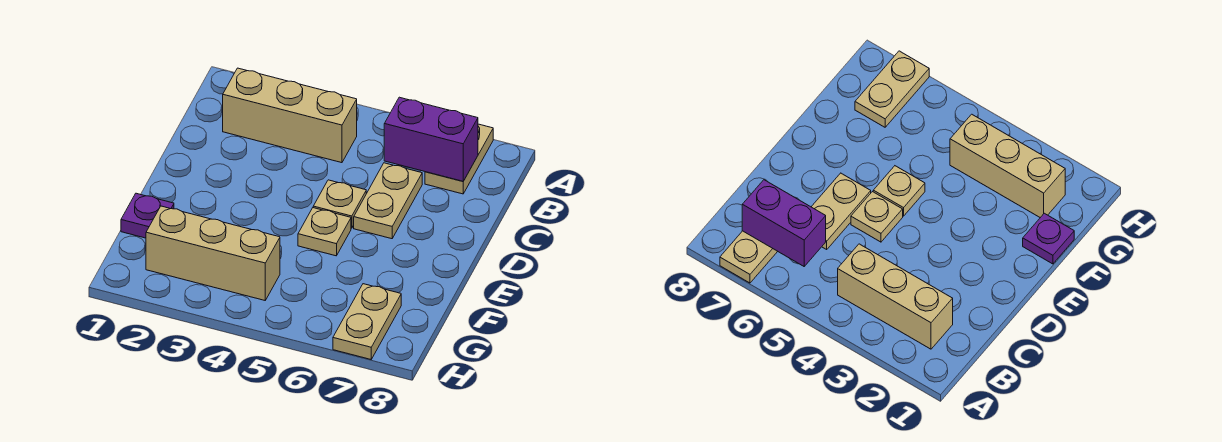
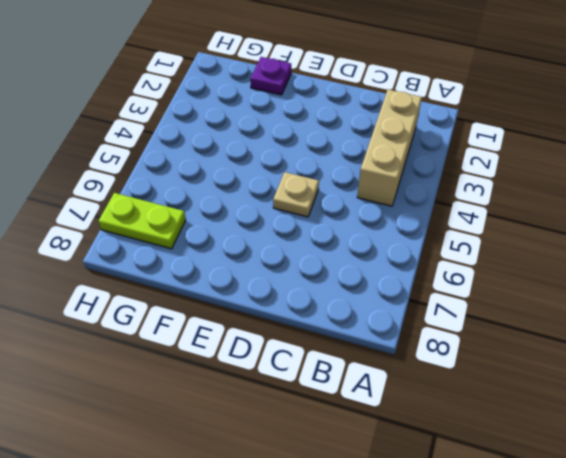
lime plate G7:H7 level 1 -> tan plate G7:H7 level 1
none -> tan plate A7:B7 level 1
none -> tan plate C6:D6 level 1

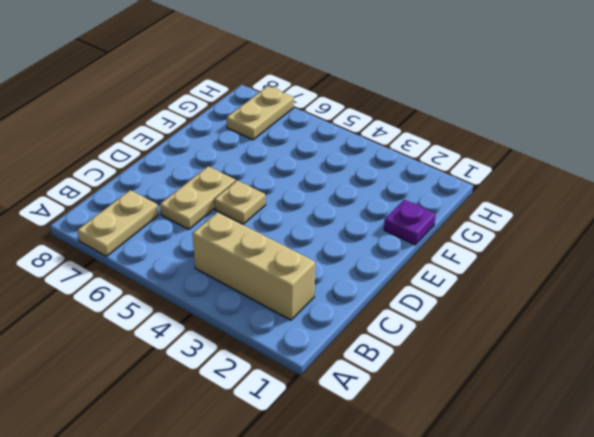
none -> tan plate E5 level 1
none -> tan brick G2:G4 level 1

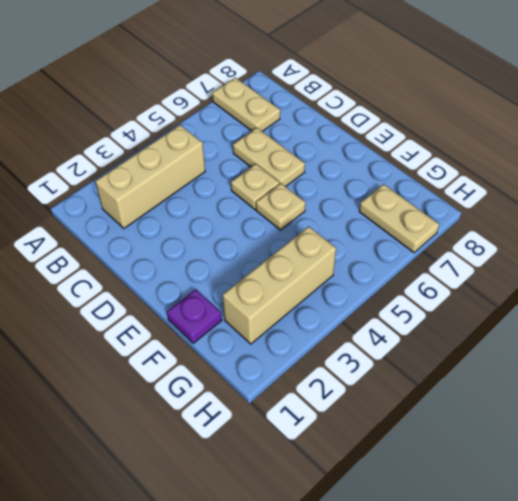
none -> purple brick B6:B7 level 2

